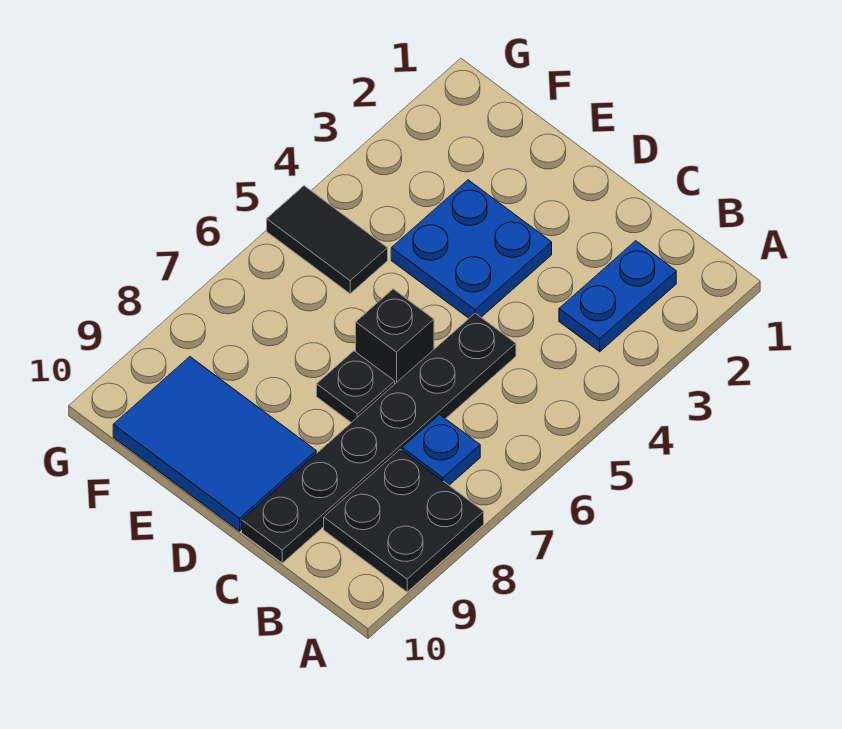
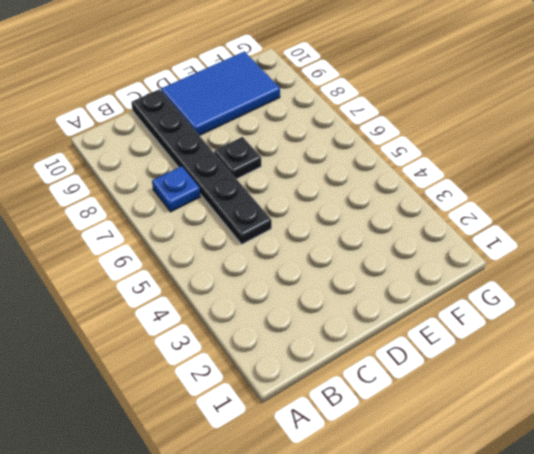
none -> black plate A8:B9 level 1
none -> blue plate B2:B3 level 1

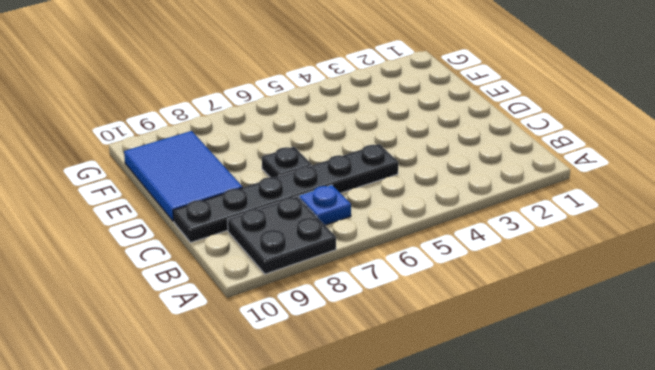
none -> blue plate B2:B3 level 1
none -> blue plate D3:E4 level 1

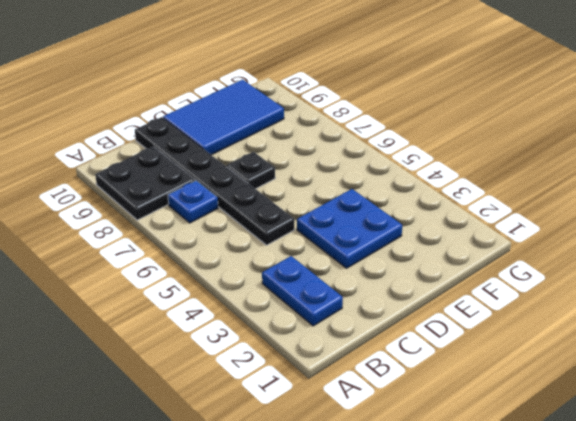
none -> black brick D6 level 1
none -> black tile F5:G5 level 1

